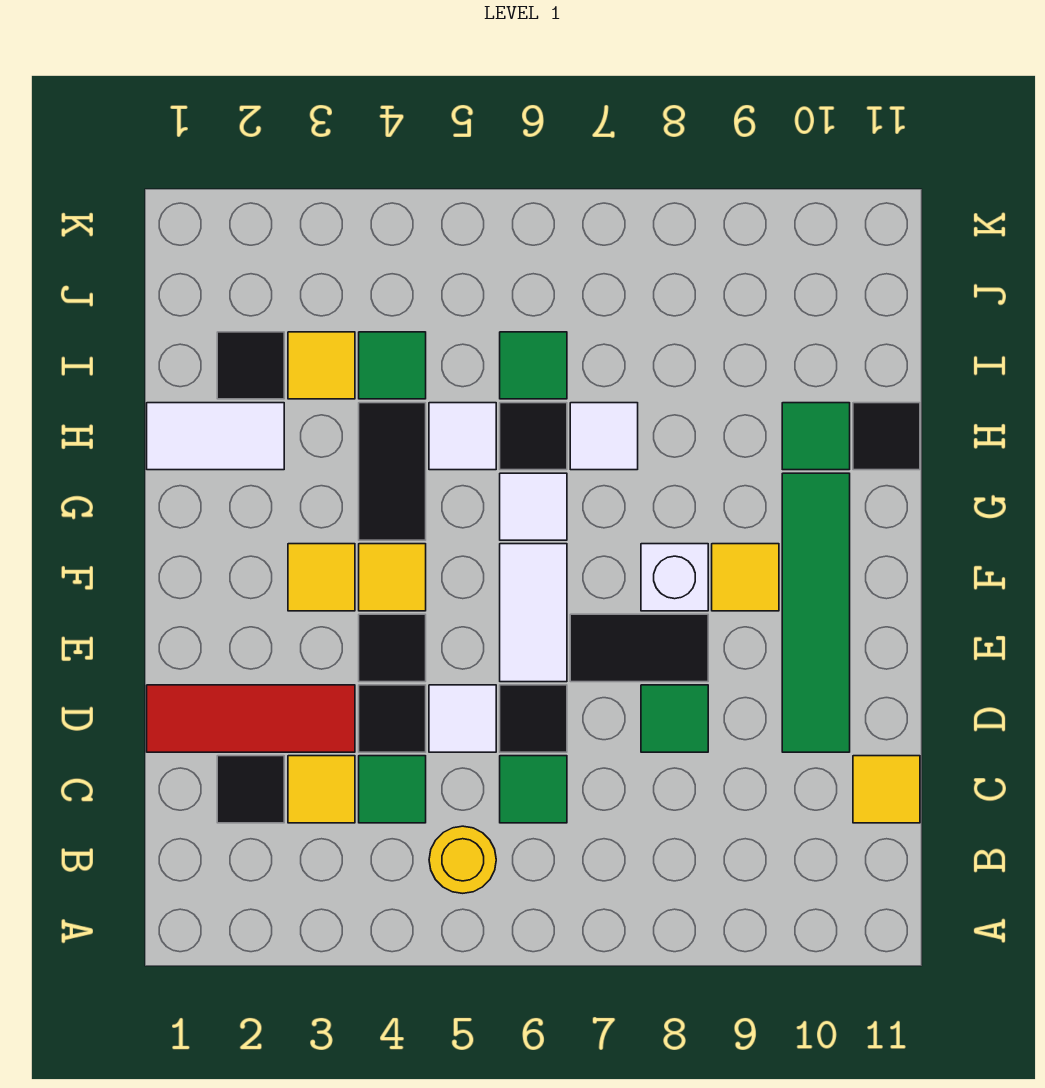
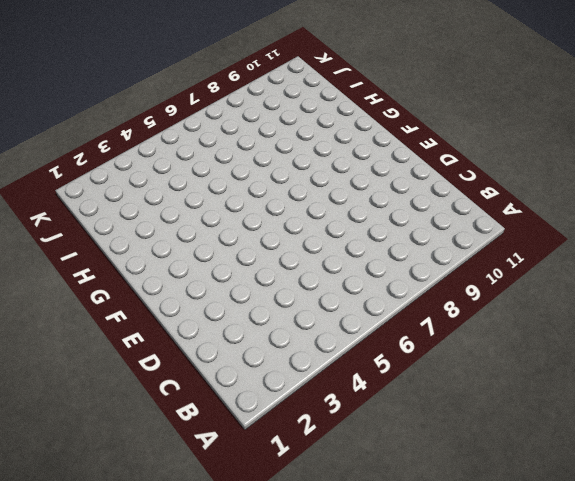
none -> yellow round brick B5 level 1
none -> black tile C2 level 1
none -> yellow tile C3 level 1
none -> green tile C4 level 1

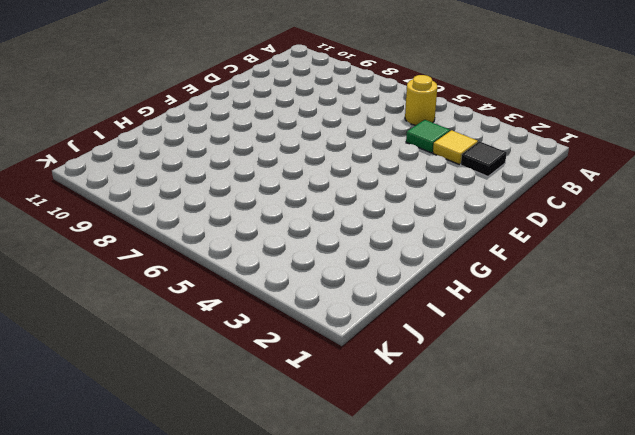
none -> green tile C6 level 1
none -> yellow tile C11 level 1
none -> red tile D1:D3 level 1
none -> black tile D4 level 1

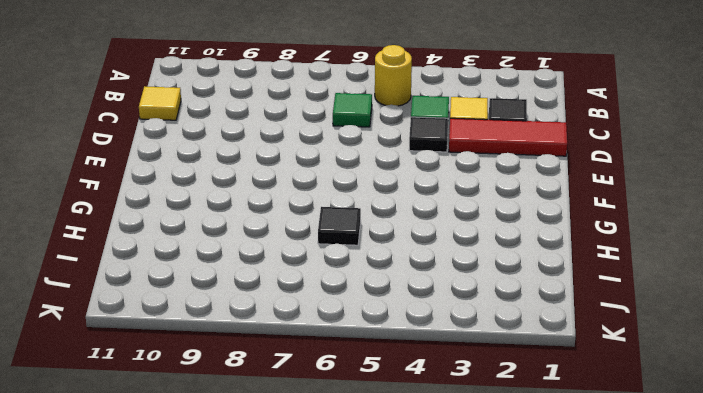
none -> white tile D5 level 1
none -> black tile D6 level 1
none -> green tile D8 level 1
none -> green tile D10:G10 level 1

